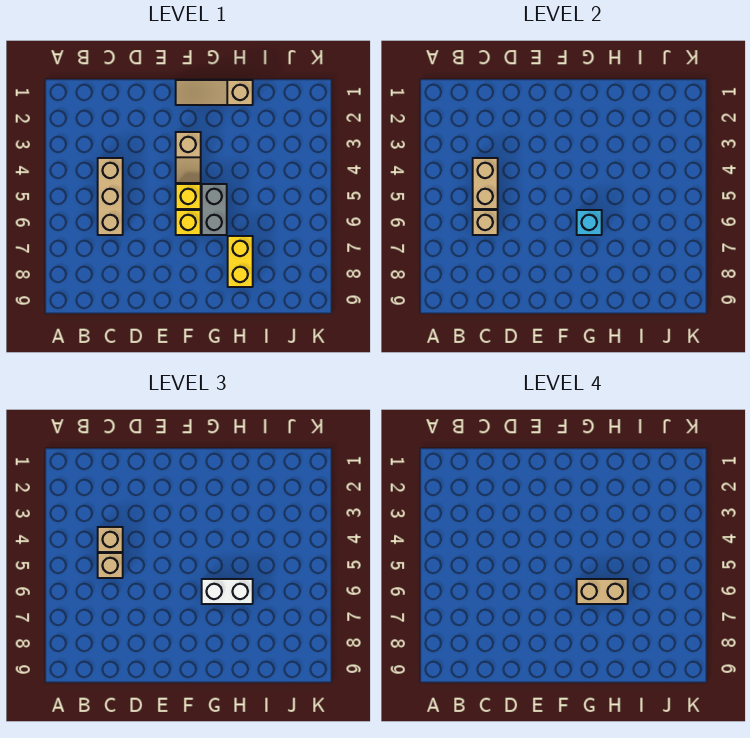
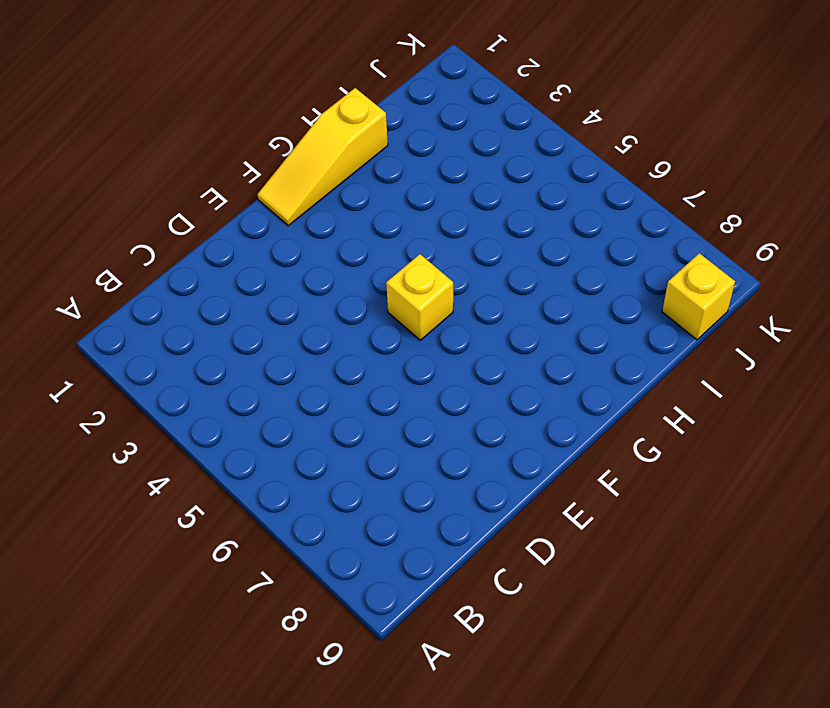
yellow slope F1:H1 level 1 top H -> tan slope F1:H1 level 1 top H
yellow brick J9 level 1 -> yellow brick F6 level 1
none -> tan brick C4:C6 level 1
none -> tan slope F3:F4 level 1 top 3
none -> grey brick G5:G6 level 1

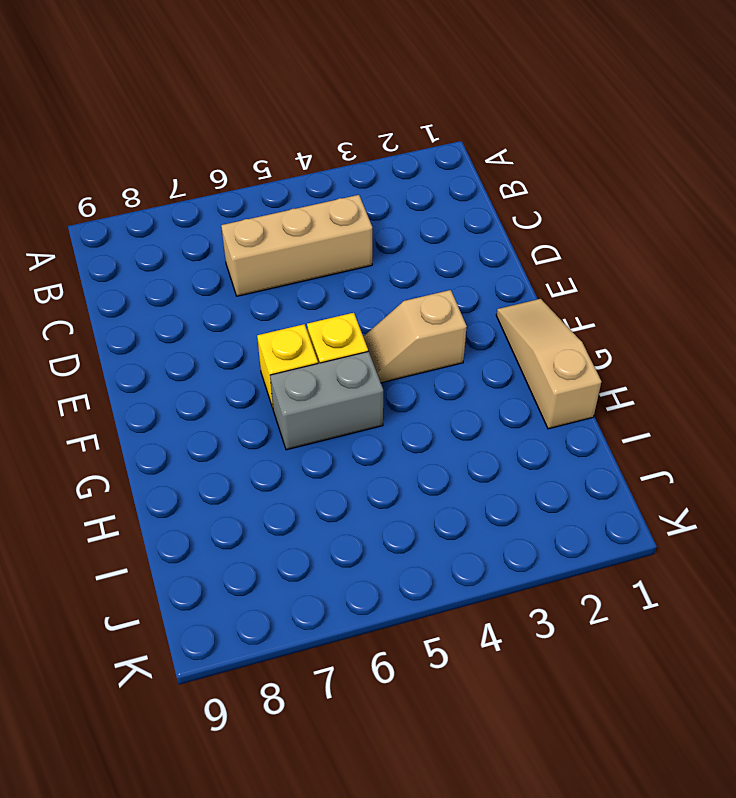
none -> yellow brick H7:H8 level 1
none -> tan brick C4:C5 level 2
none -> tan brick C6 level 2

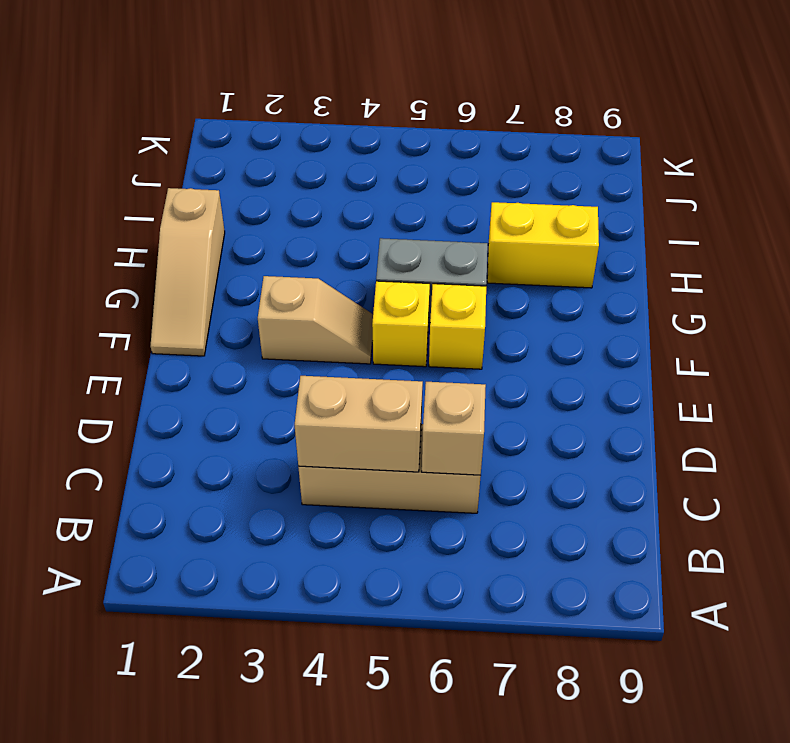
none -> cyan brick G6 level 2
none -> tan brick C4 level 3
none -> tan brick C5 level 3

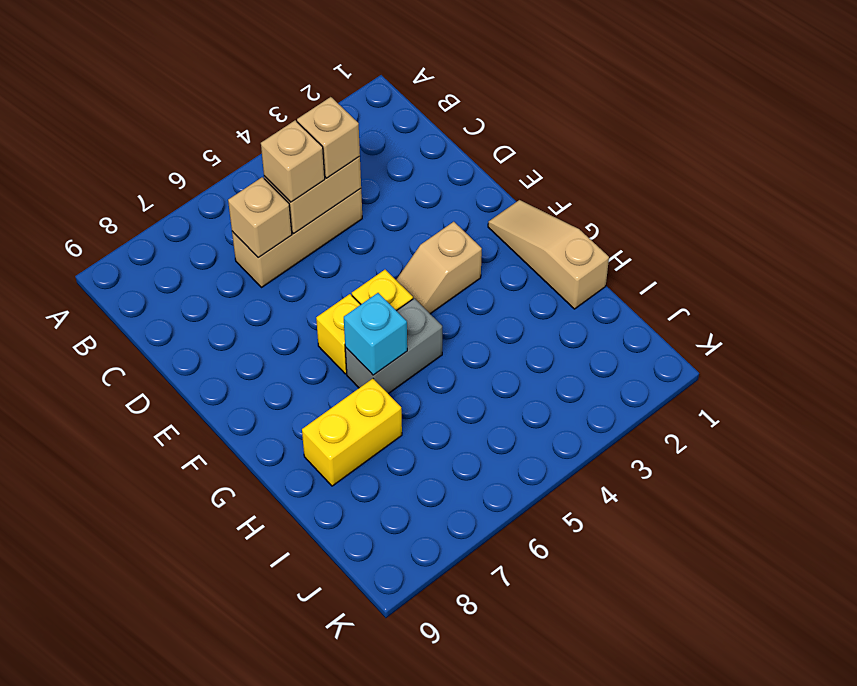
none -> white brick G6:H6 level 3
none -> tan brick G6:H6 level 4

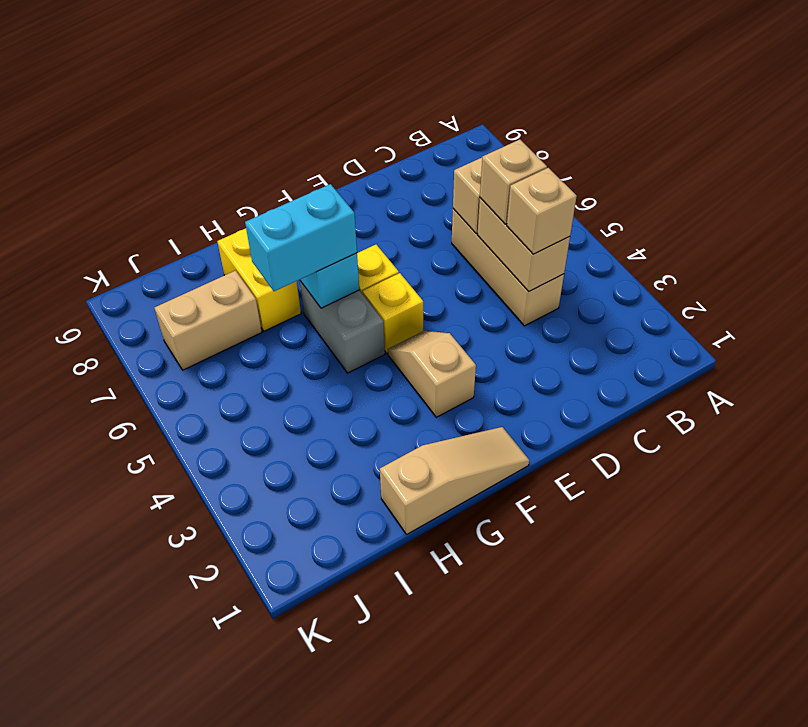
cyan brick G6:H6 level 3 -> white brick G6:H6 level 3
tan brick I7:J7 level 1 -> tan brick G6:H6 level 4

